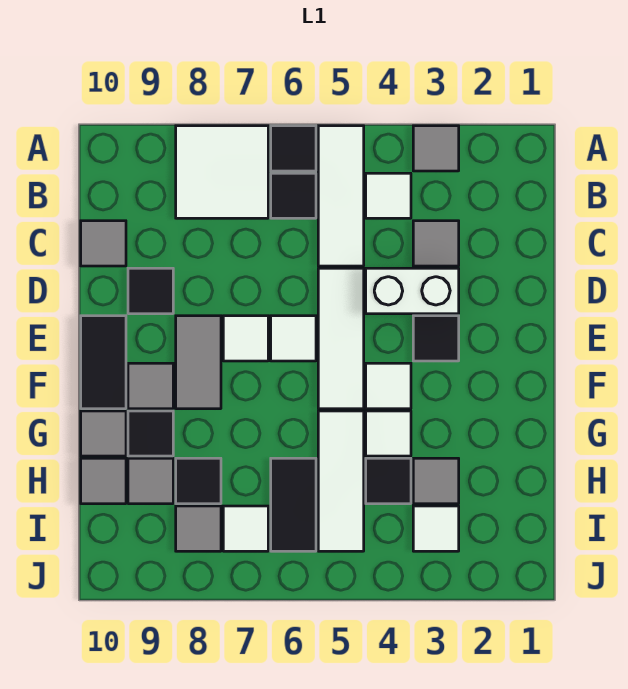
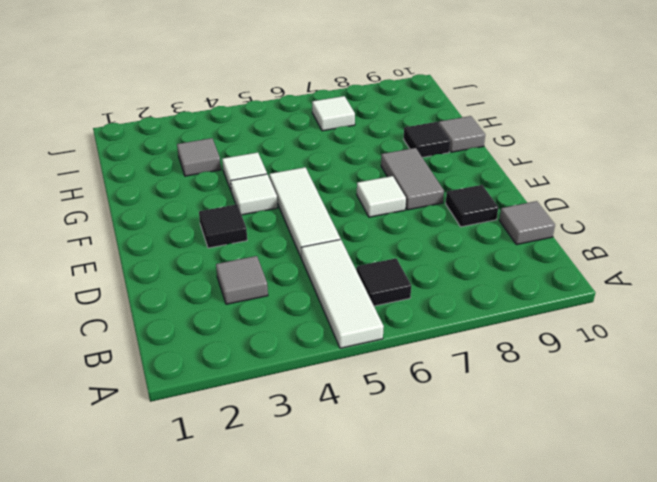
none -> grey tile A3 level 1
none -> black tile A6 level 1
none -> white tile A7:B8 level 1
none -> white tile B4 level 1

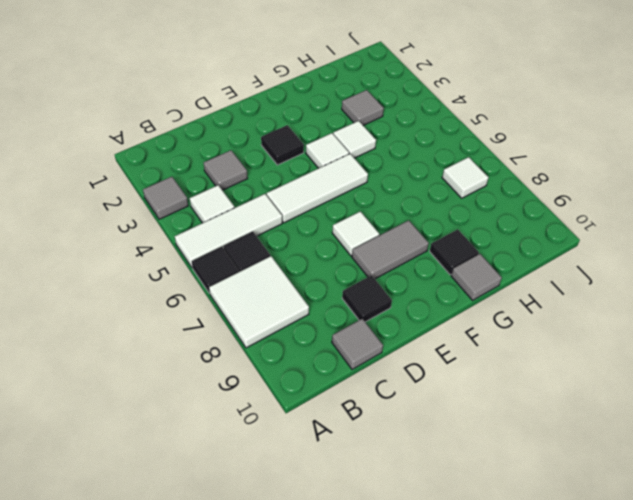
none -> white brick D3:D4 level 1
none -> white tile E6 level 1
none -> black tile E10:F10 level 1
none -> grey tile F9 level 1

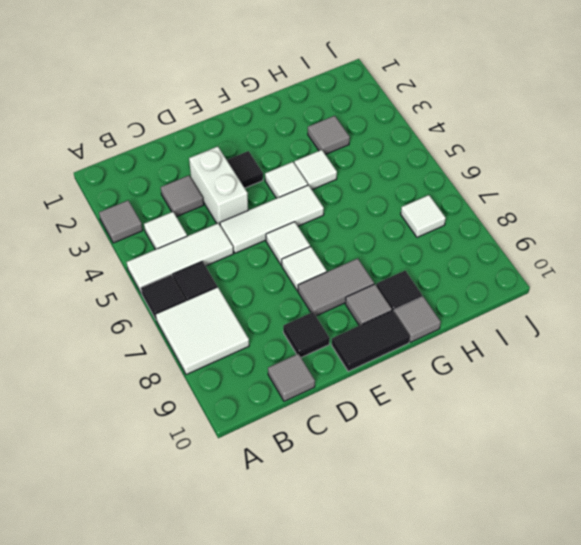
none -> white tile G5:I5 level 1
none -> black tile H4 level 1
none -> black tile H6:I6 level 1
none -> black tile H8 level 1

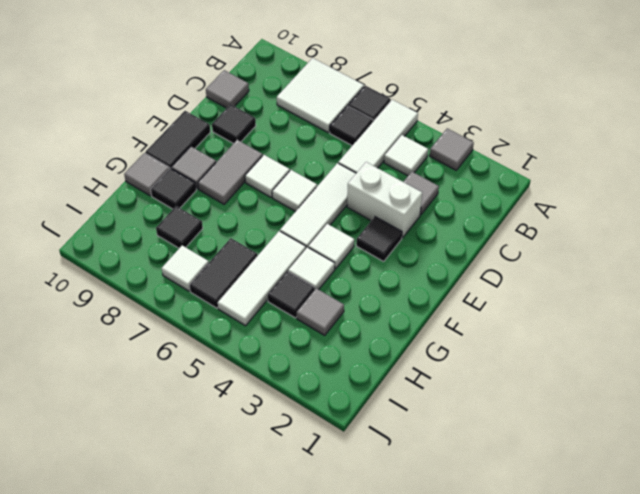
none -> grey tile H9 level 1
none -> grey tile H10 level 1
none -> white tile I3 level 1
none -> grey tile I8 level 1

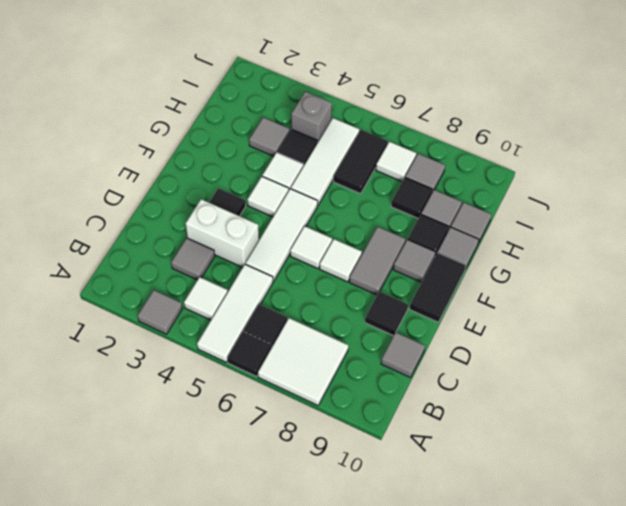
grey brick I4 level 1 -> none
none -> white tile I3 level 1

